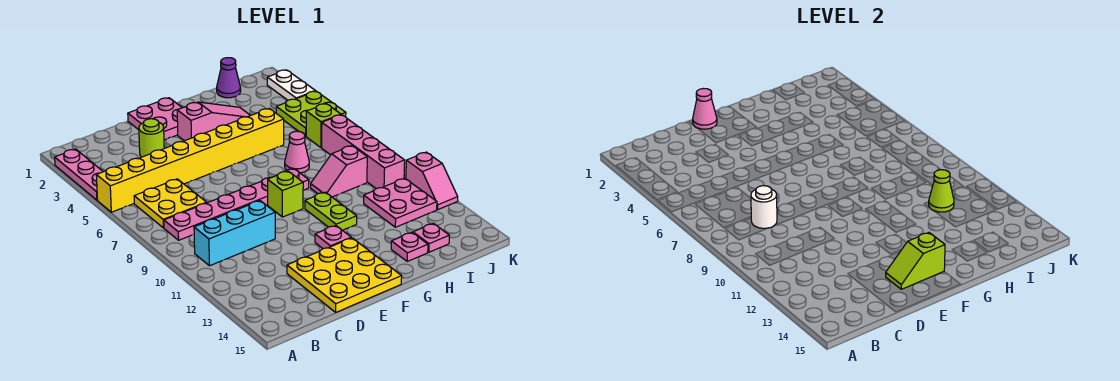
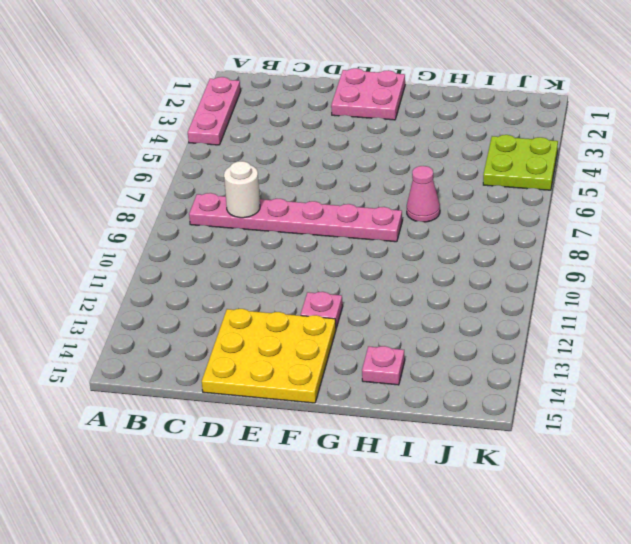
none -> yellow brick A5:H5 level 1
none -> yellow plate B6:C7 level 1
none -> cyan brick B10:D10 level 1

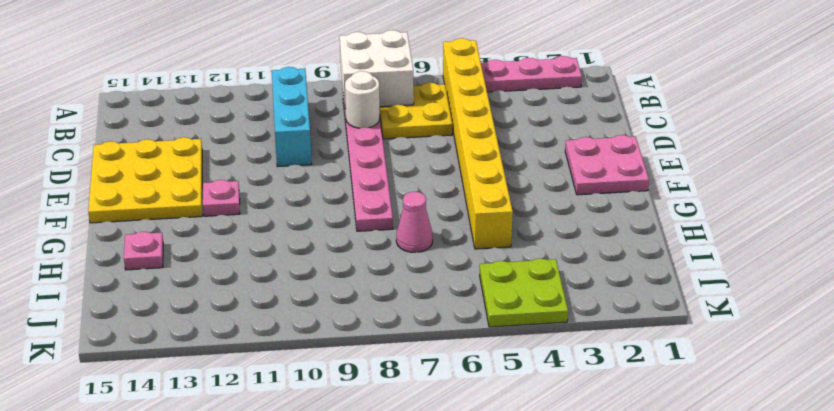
white brick A7:B8 level 2 -> none
none -> lime round brick D3 level 1
none -> pink slope F3:H3 level 1 top F
none -> lime brick F9 level 1

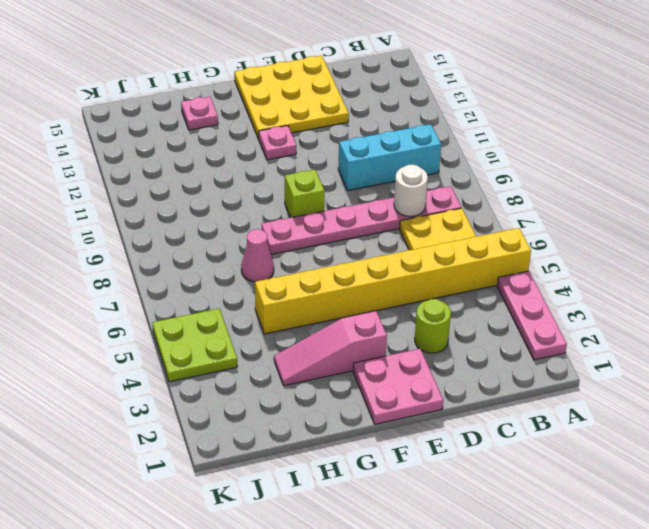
none -> lime plate G10:G11 level 1
none -> pink slope H9:I9 level 1 top I
none -> purple cone I1 level 1

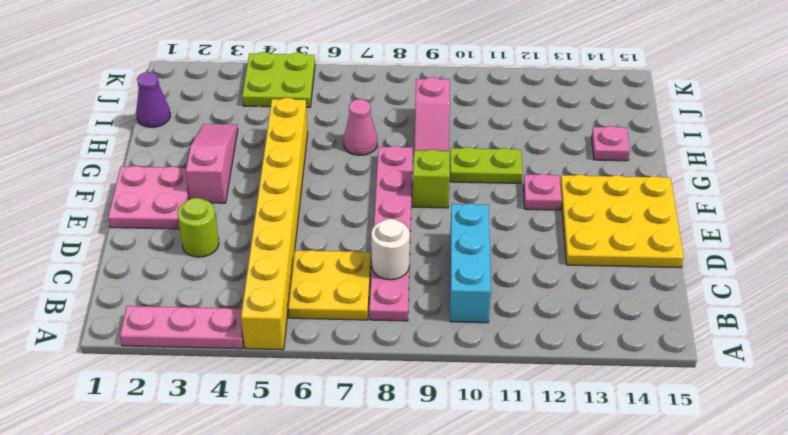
none -> pink plate I11:J12 level 1
none -> pink plate I14 level 1
none -> lime brick J6 level 1

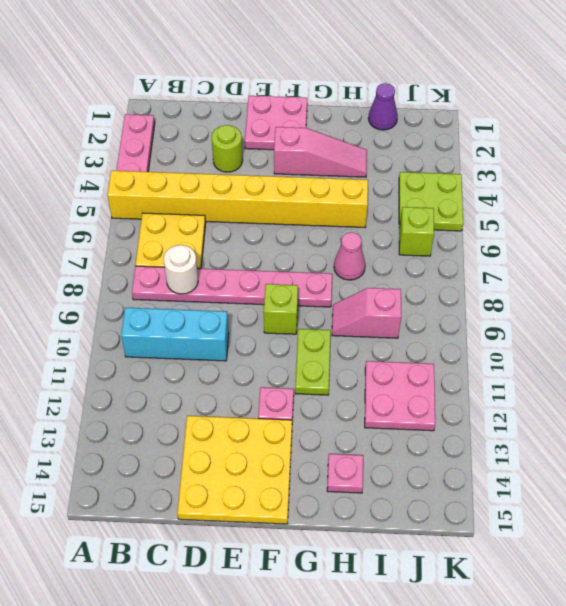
none -> pink plate I14 level 1
none -> pink brick J7:J10 level 1
none -> white plate K2:K3 level 1

